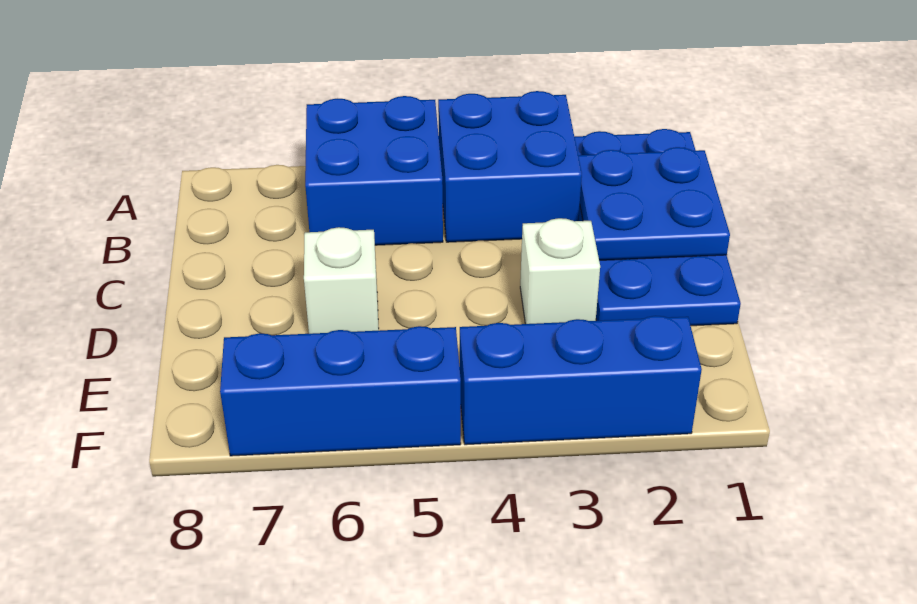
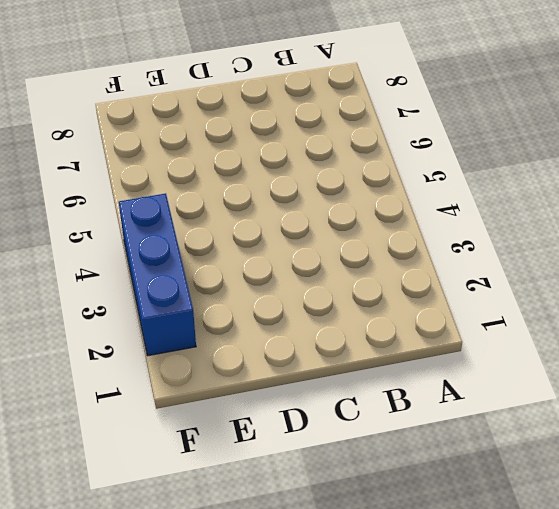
none -> blue plate A1:D2 level 1
none -> blue brick A3:B4 level 1

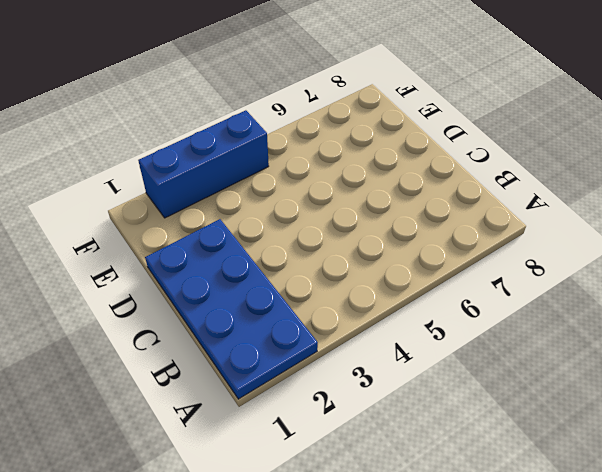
none -> blue brick A3:B4 level 1
none -> blue brick A5:B6 level 1

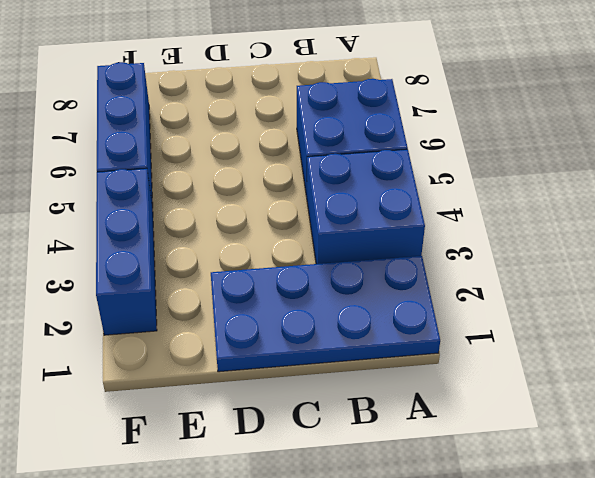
none -> white brick D3 level 1
none -> white brick D6 level 1

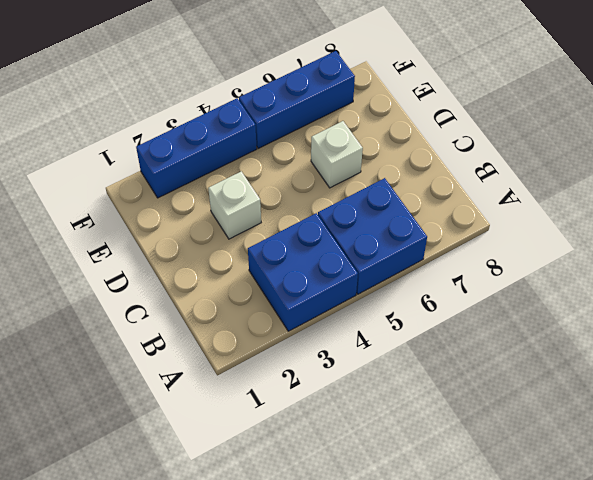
none -> blue plate A1:D2 level 1
none -> blue plate B1:C2 level 2

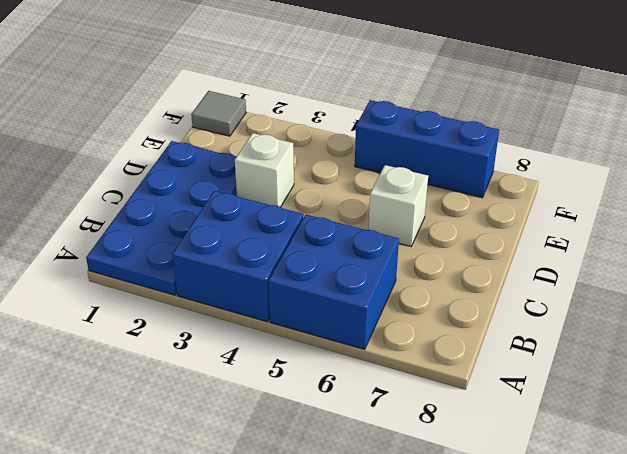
grey tile F1 level 1 -> none
none -> blue brick F2:F4 level 1
none -> blue plate B1:C2 level 2

